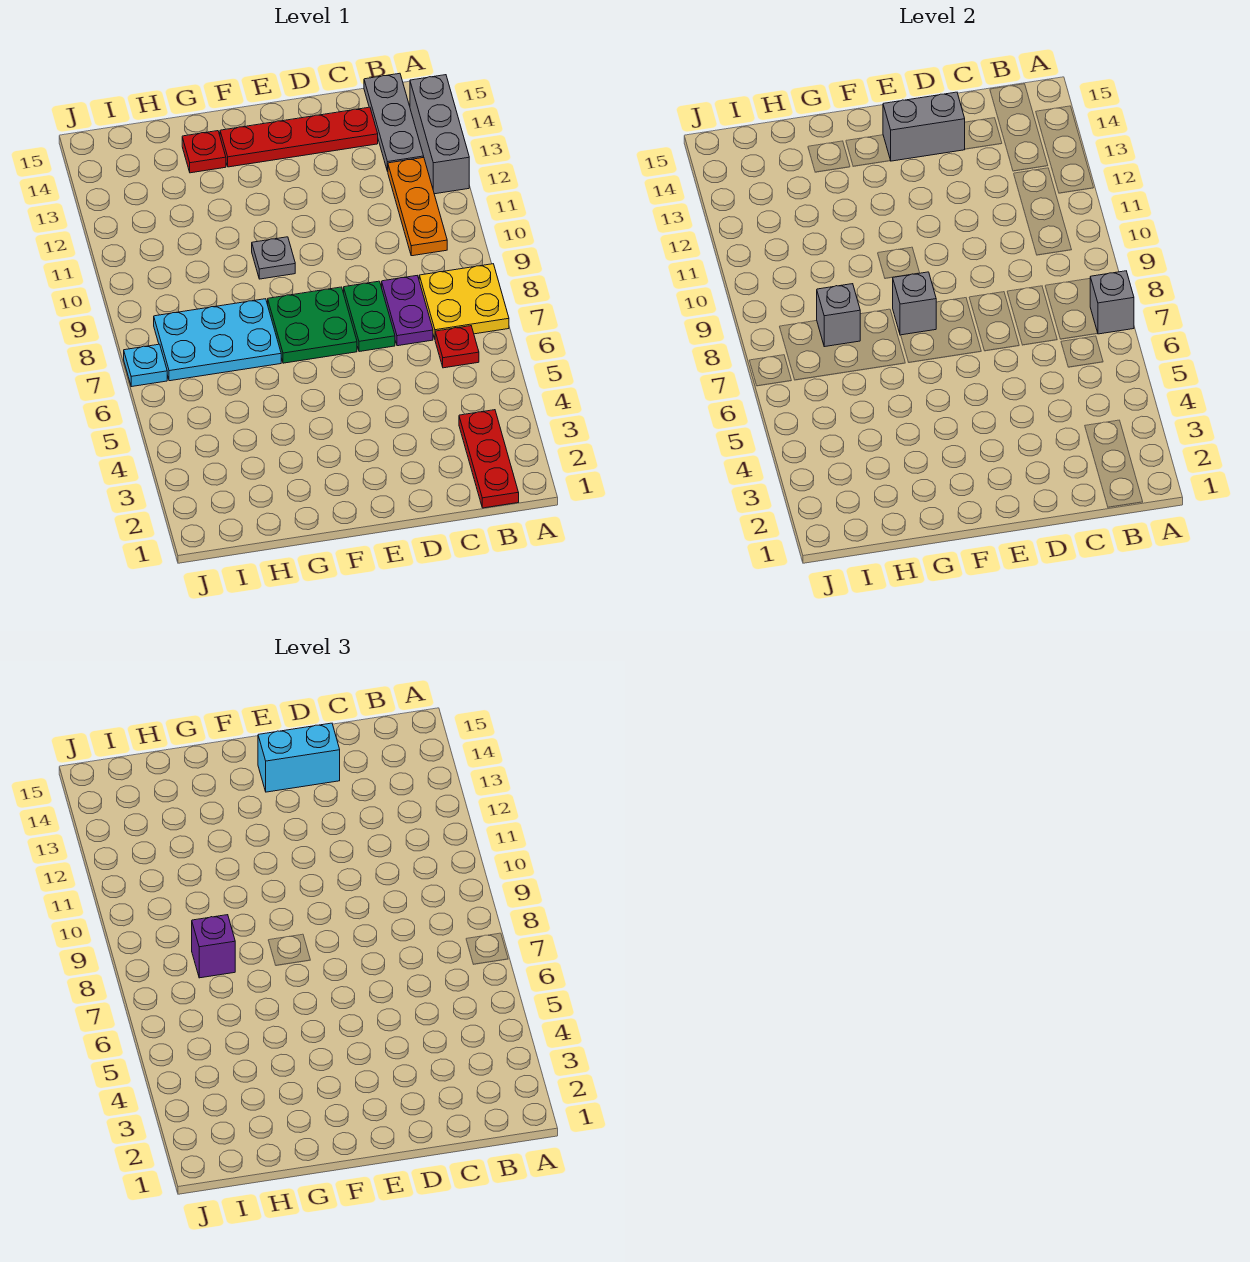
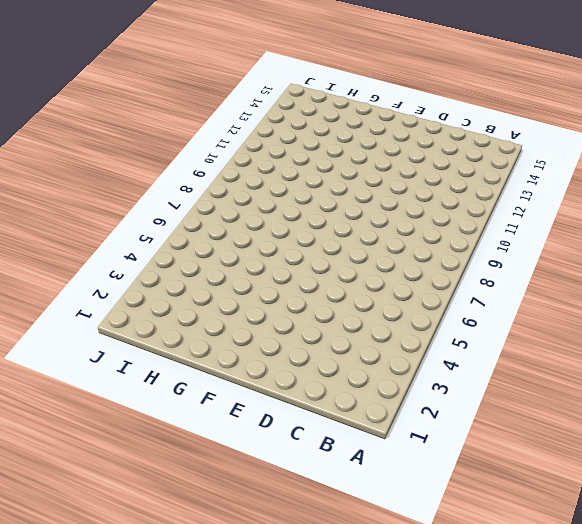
none -> yellow plate A7:B8 level 1
none -> grey brick A12:A14 level 1
none -> red plate B1:B3 level 1

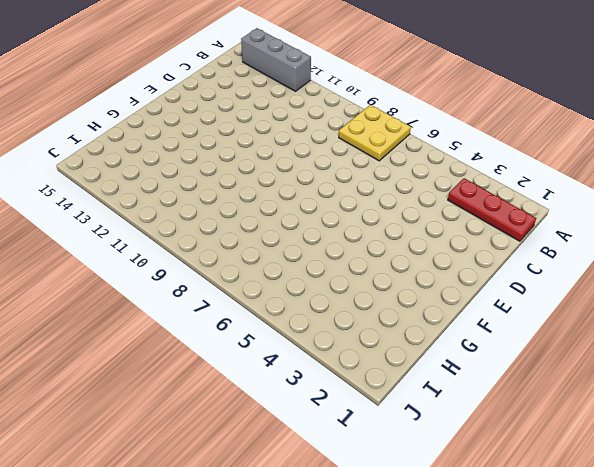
none -> red plate B6 level 1
none -> orange plate B10:B12 level 1
none -> grey plate B13:B15 level 1

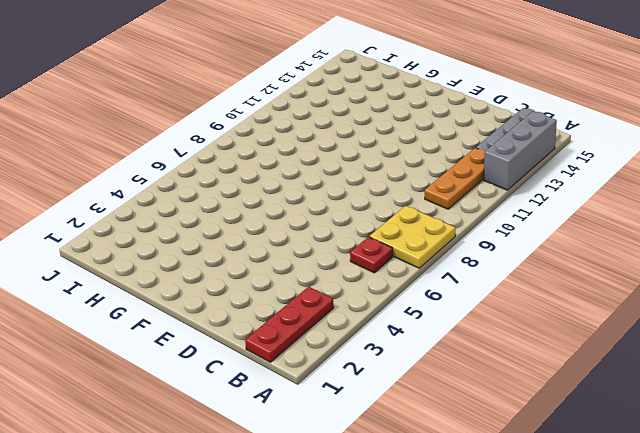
none -> purple plate C7:C8 level 1
none -> red plate C14:F14 level 1
none -> green plate D7:D8 level 1

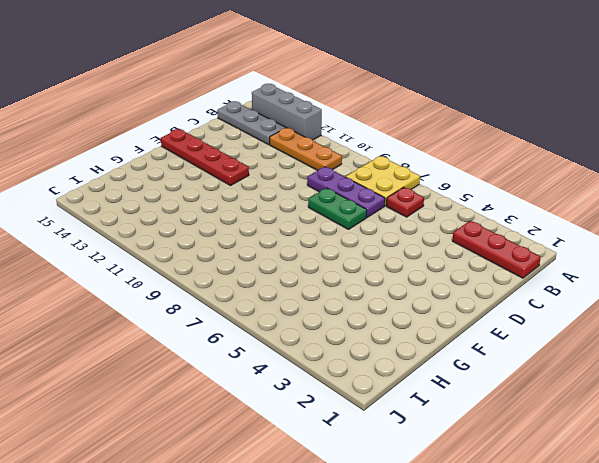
purple plate C7:C9 level 1 -> purple plate C7:C8 level 1
red plate E12:E15 level 1 -> red plate C14:F14 level 1
none -> green plate E7:F8 level 1
none -> grey plate F10 level 1
none -> cyan plate G7:I8 level 1

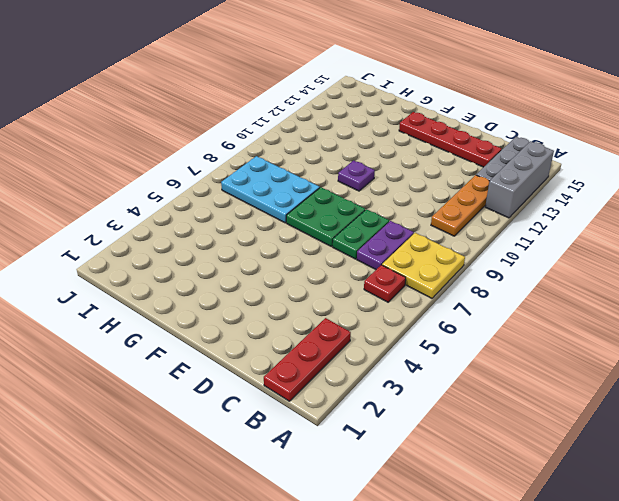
purple plate F10 level 1 -> grey plate F10 level 1
none -> red plate G14 level 1
none -> cyan plate J7 level 1
none -> grey brick A7 level 2

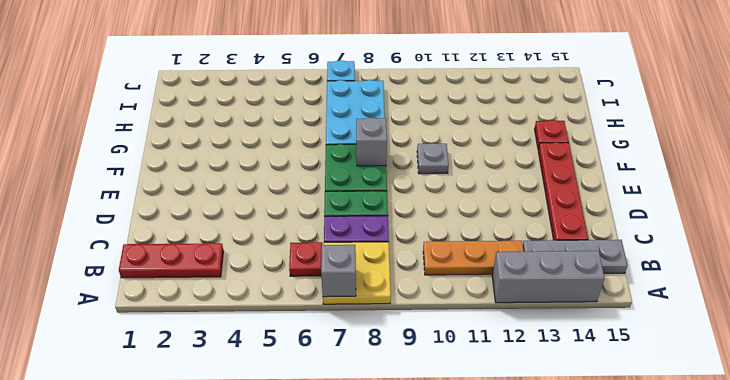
none -> grey brick D14:E14 level 2
none -> grey brick H8 level 2
none -> cyan brick D14:E14 level 3

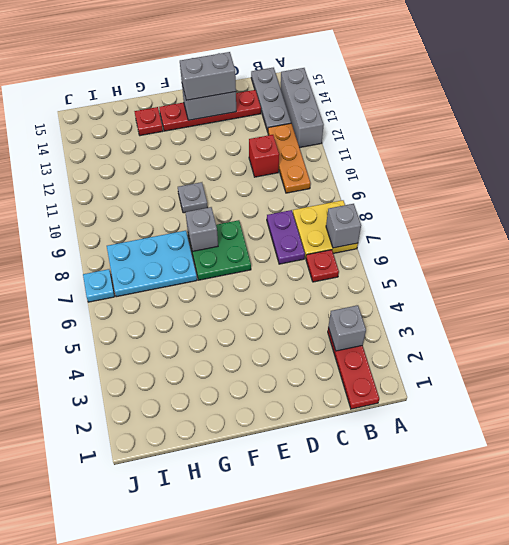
grey brick B3 level 2 -> grey brick H8 level 2
red brick C11 level 1 -> none
grey brick D14:E14 level 3 -> cyan brick D14:E14 level 3
none -> green plate D7:D8 level 1
none -> purple brick H8 level 3

